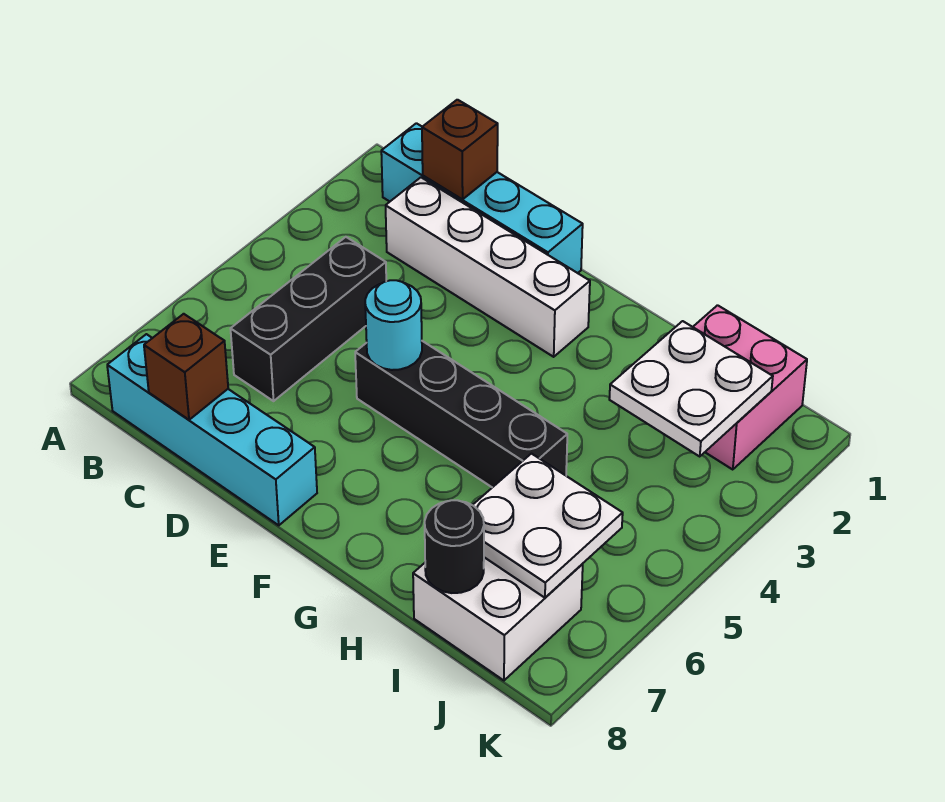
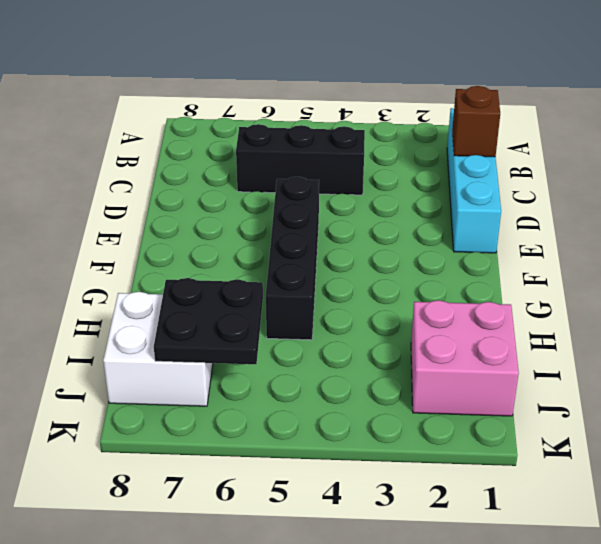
black plate I6:J7 level 2 -> white plate I6:J7 level 2
none -> cyan brick B8:E8 level 1
none -> white brick C2:F2 level 1
none -> brown brick C8 level 2

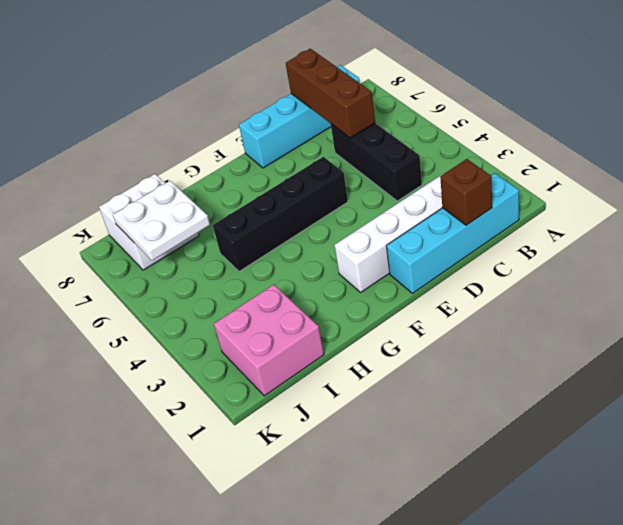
brown brick C6:C8 level 2 -> brown brick C8 level 2
none -> cyan round brick E5 level 2
none -> white plate I2:J3 level 2
none -> black round brick I8 level 2

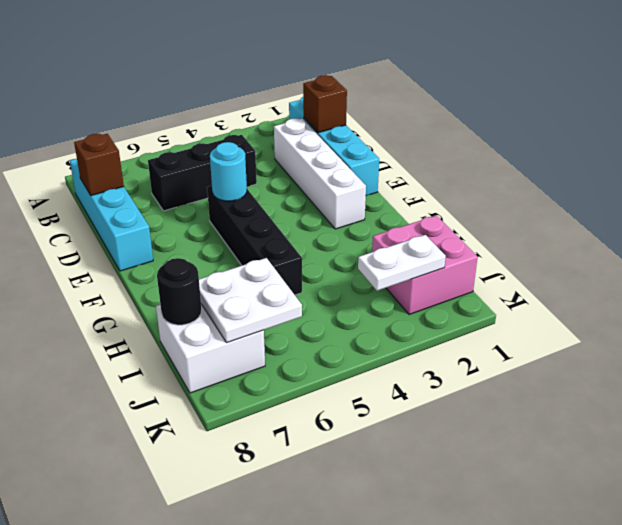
white plate J2:J3 level 2 -> white plate I2:J3 level 2

